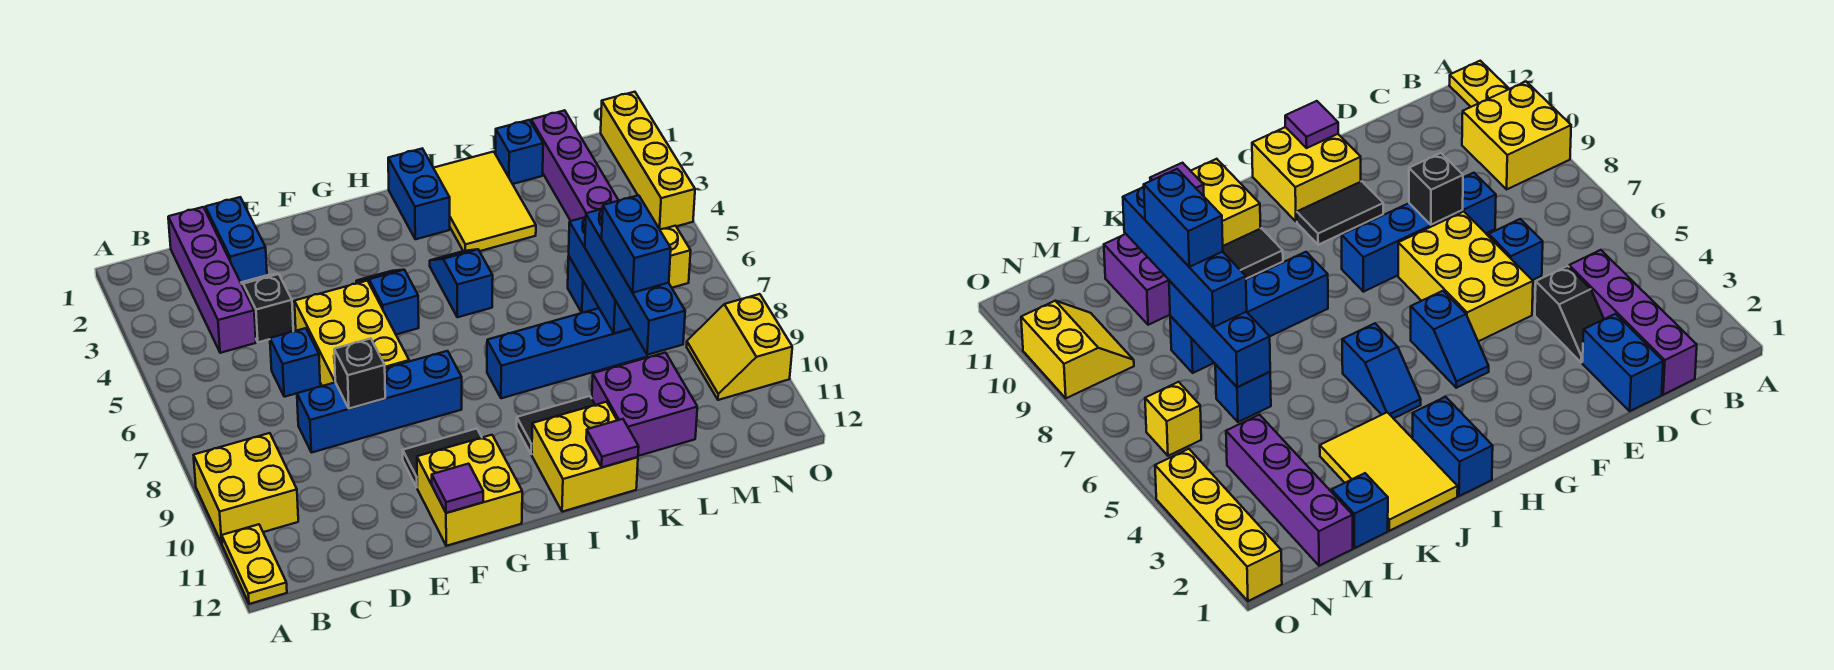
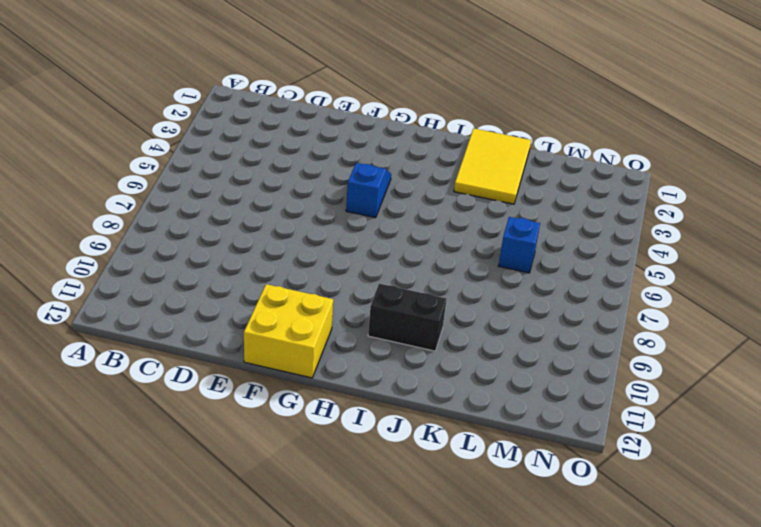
black brick I10:J10 level 1 -> black tile I10:J10 level 1
none -> yellow brick A9:B10 level 1
none -> yellow plate A11:A12 level 1
none -> purple brick C1:C4 level 1
none -> blue brick D1:D2 level 1

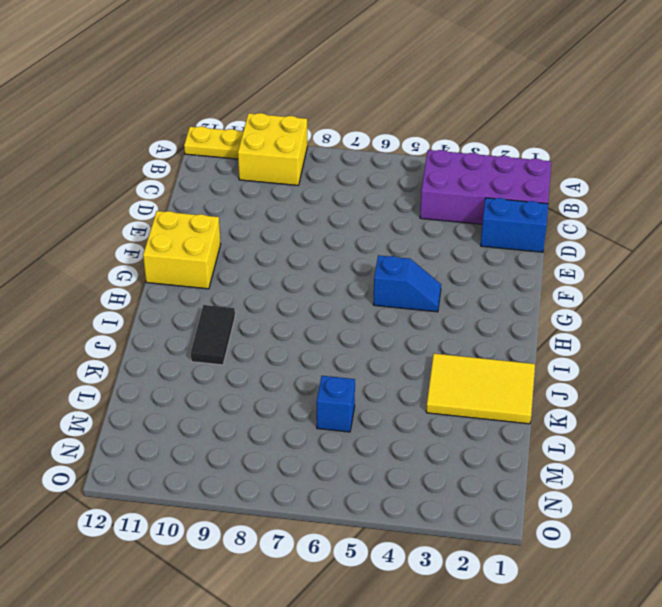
purple brick B1:C4 level 1 -> purple brick C1:C4 level 1
none -> black slope D3:D4 level 1 top 4
none -> blue brick D6 level 1
none -> blue brick D8:G8 level 1
none -> yellow brick E5:F7 level 1

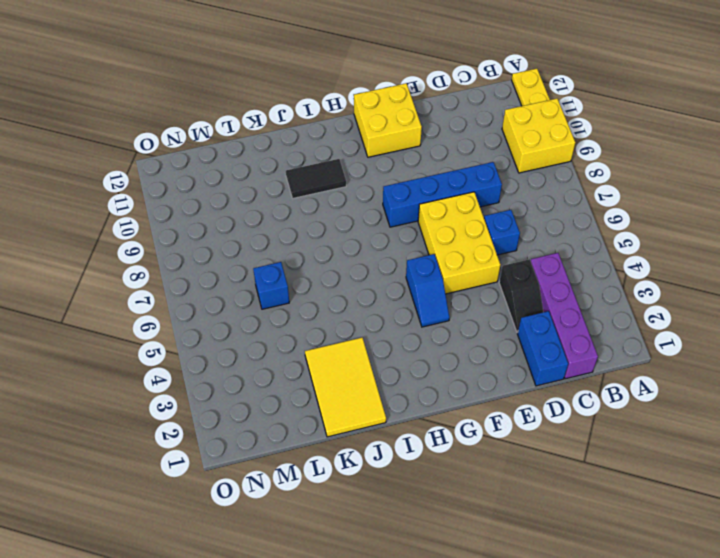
none -> black tile F10:G10 level 1
none -> blue brick I1:I2 level 1
none -> blue slope I4:I5 level 1 top 5
none -> blue brick I8:L8 level 1

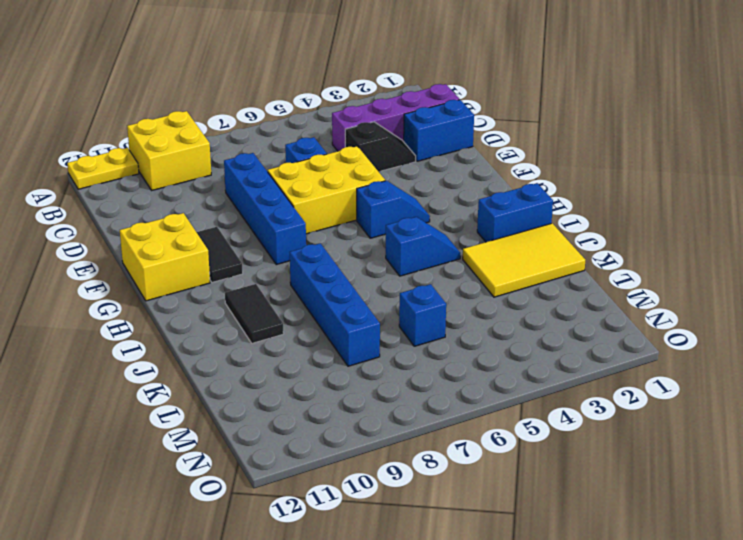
none -> yellow brick I11:J12 level 1
none -> purple brick K10:L11 level 1
none -> blue brick L1 level 1
none -> purple brick M1:M4 level 1

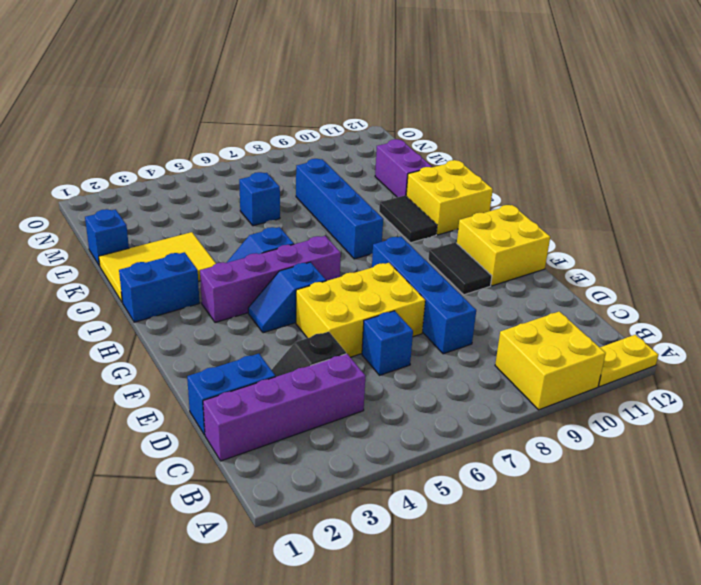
purple brick H3:H6 level 1 -> purple brick M1:M4 level 1
purple brick K11:L11 level 1 -> purple brick K10:L11 level 1
none -> yellow brick N6 level 1
none -> yellow slope N9:O10 level 1 top O
none -> yellow brick O1:O4 level 1
none -> black brick E8 level 2

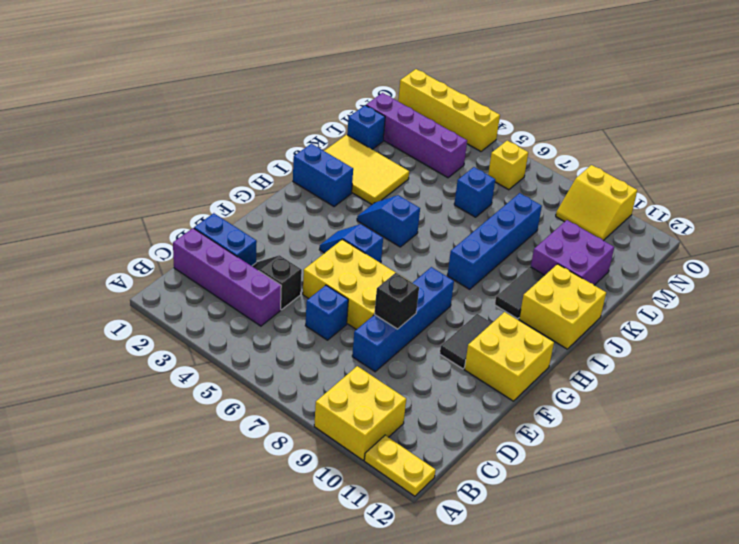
none -> purple tile F12 level 2
none -> purple tile J12 level 2
none -> blue brick L6:L8 level 2
none -> blue brick L7:L10 level 3

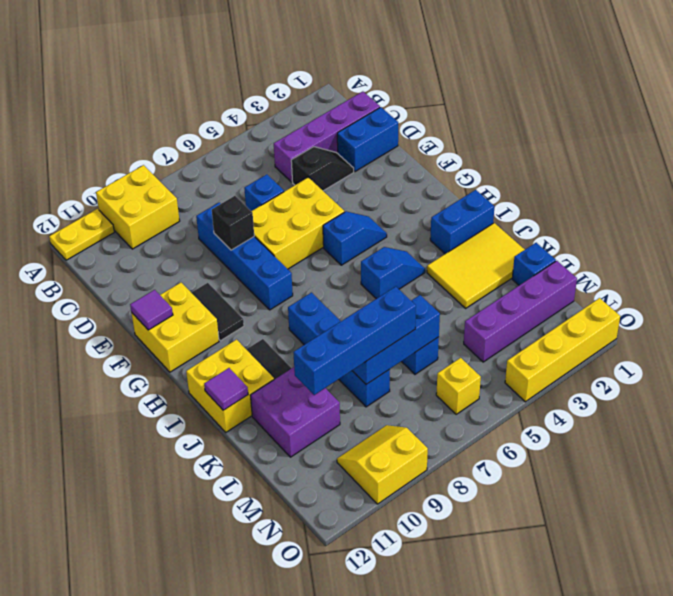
none -> blue brick L8:L9 level 4

